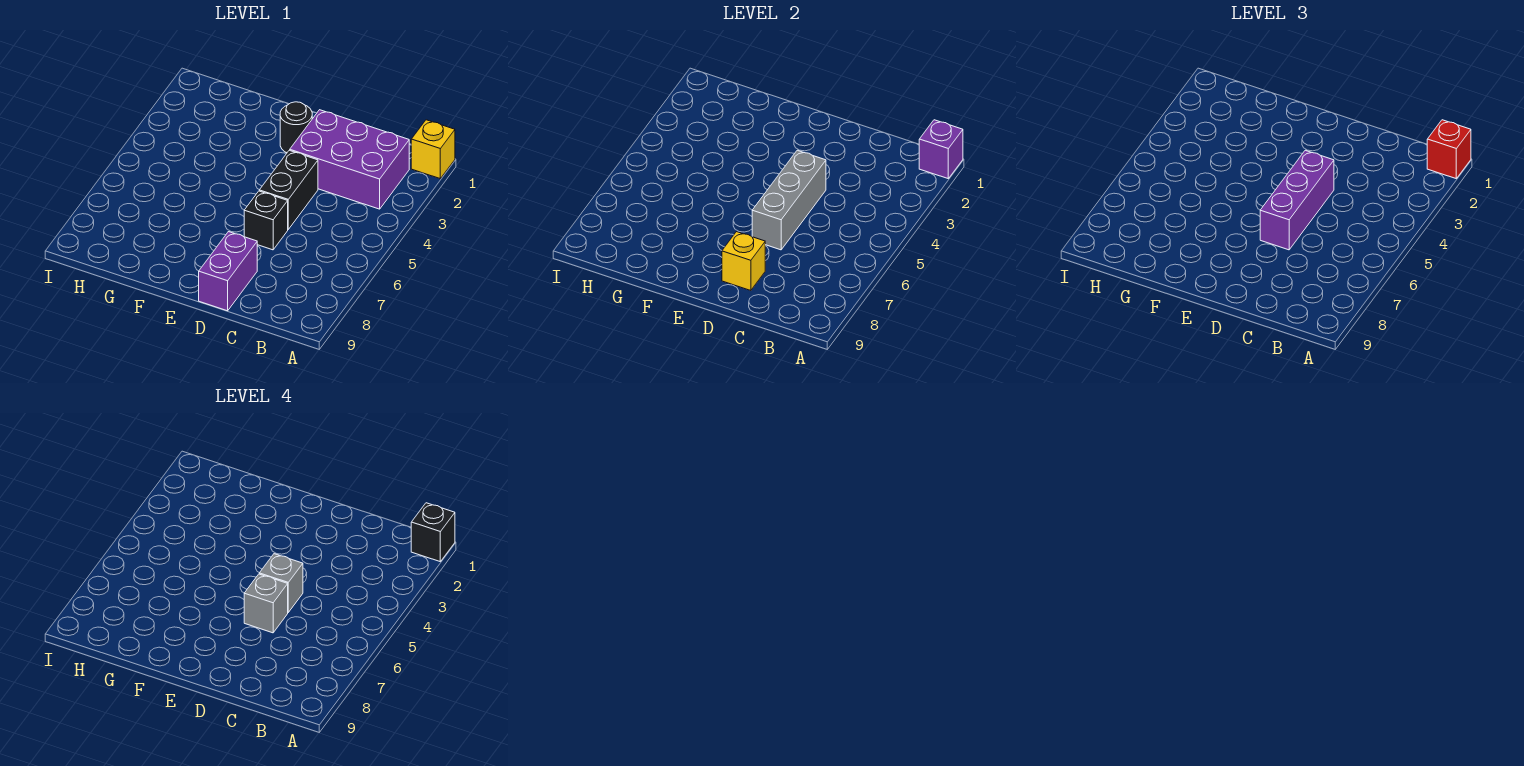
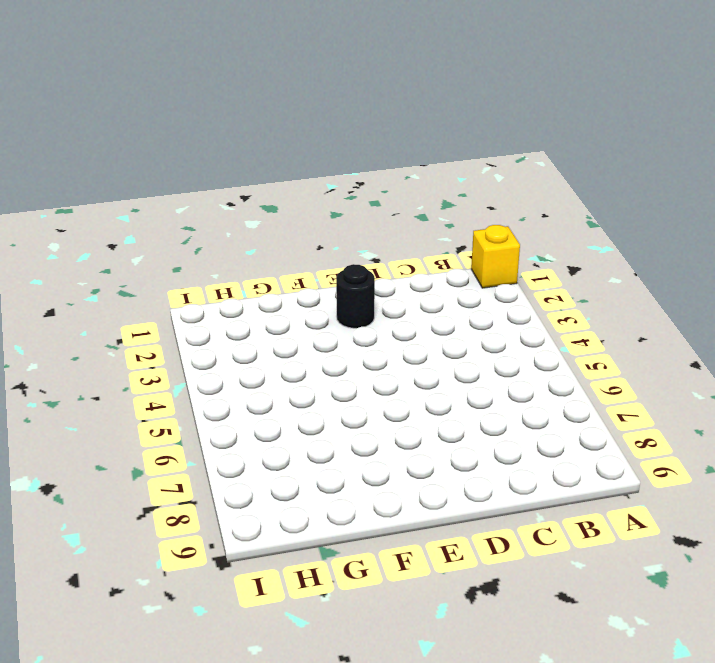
none -> purple brick B2:D3 level 1
none -> black brick D4:D5 level 1
none -> black brick D6 level 1

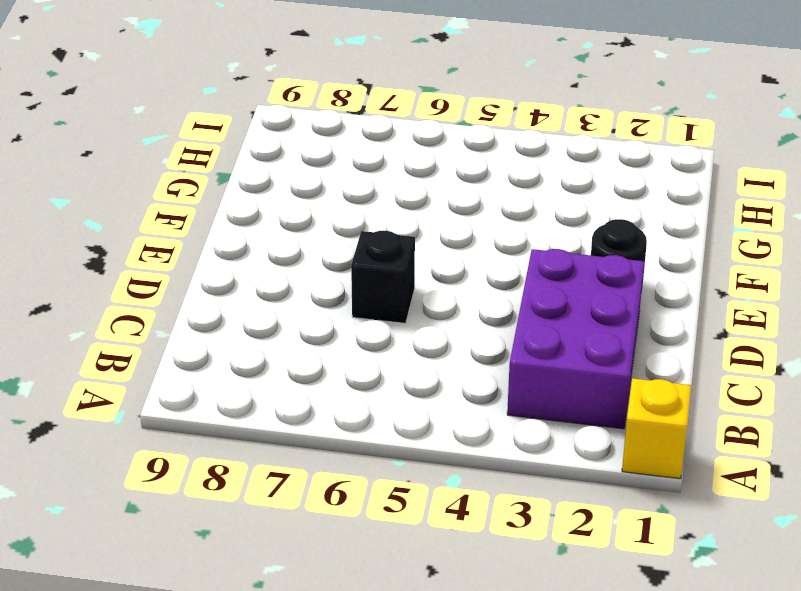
none -> black brick D4:D5 level 1
none -> purple brick D8:D9 level 1
none -> purple brick A1 level 2

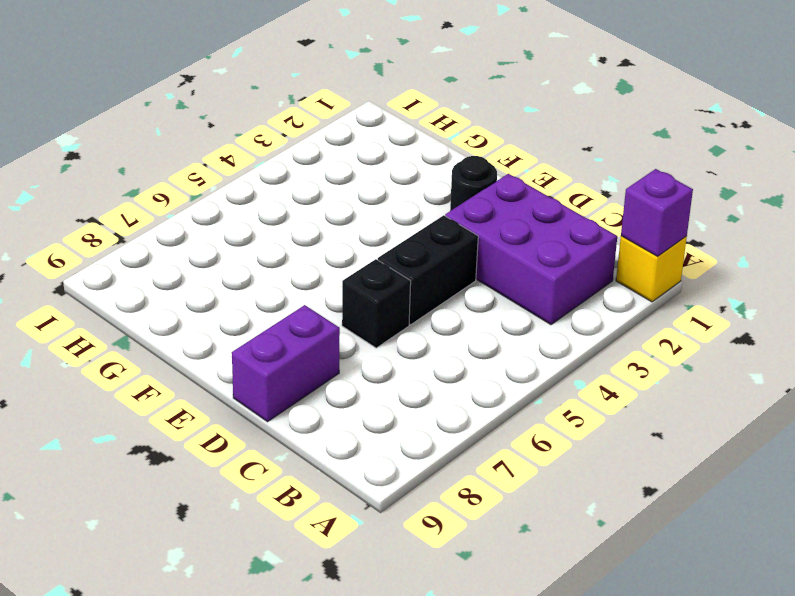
none -> grey brick D4:D6 level 2
none -> yellow brick D8 level 2
none -> red brick A1 level 3

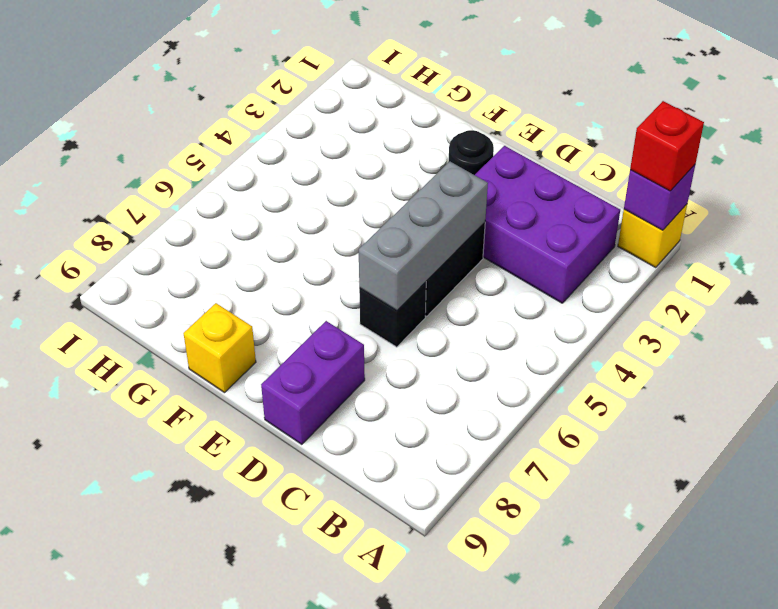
yellow brick F9 level 1 -> yellow brick D8 level 2
none -> purple brick D4:D6 level 3
none -> black brick A1 level 4
none -> grey brick D5 level 4

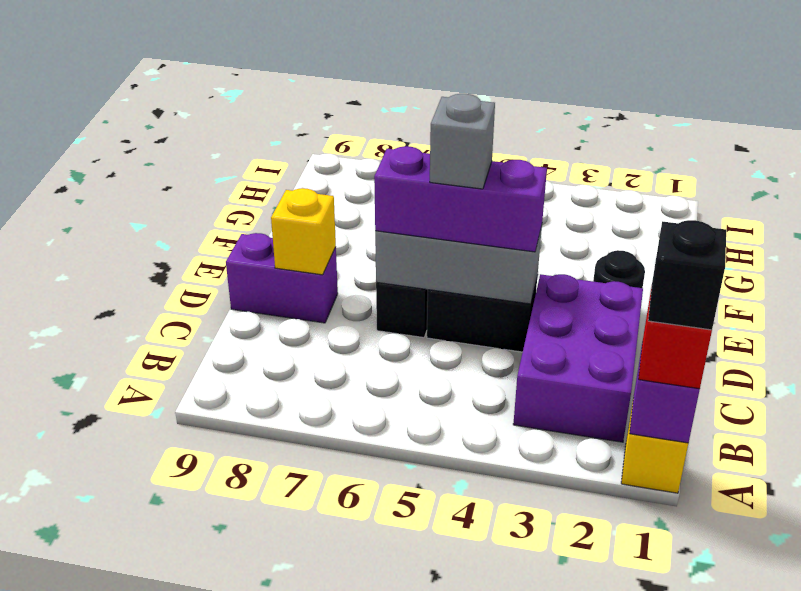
none -> grey brick D6 level 4

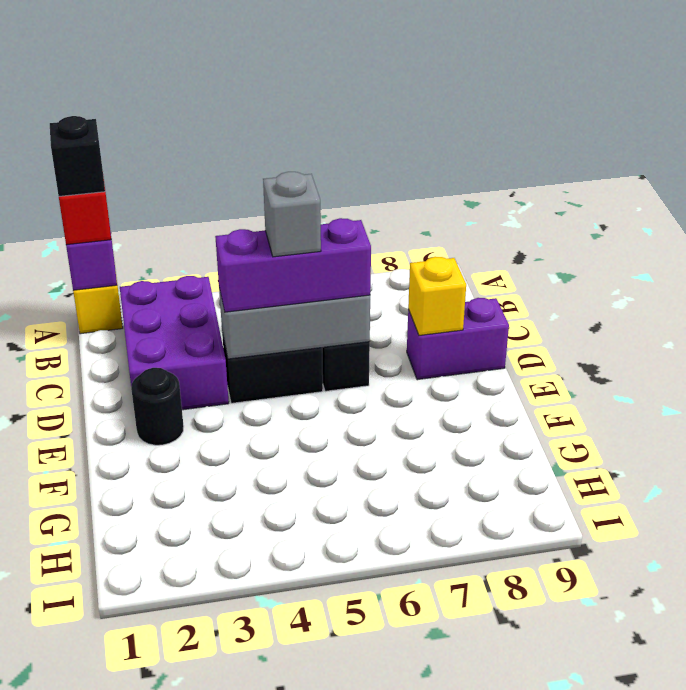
none -> grey brick D6 level 4

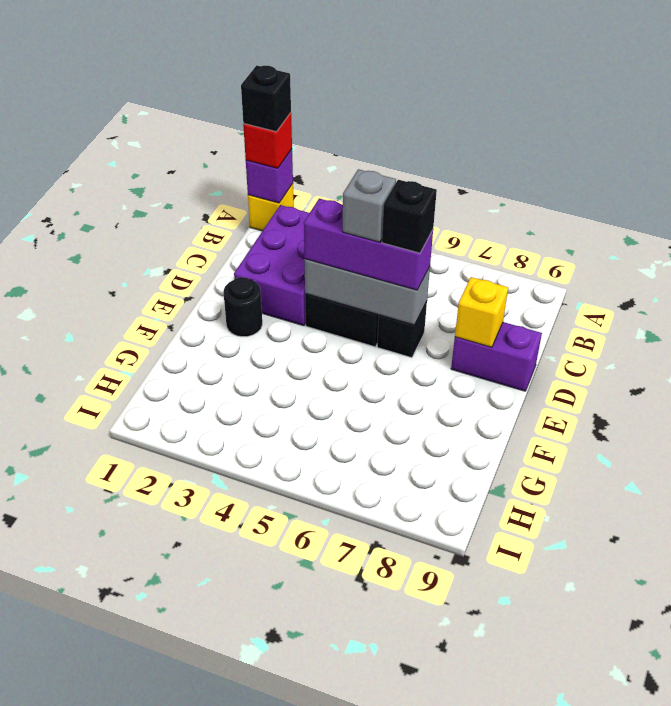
black brick D6 level 4 -> grey brick D6 level 4

